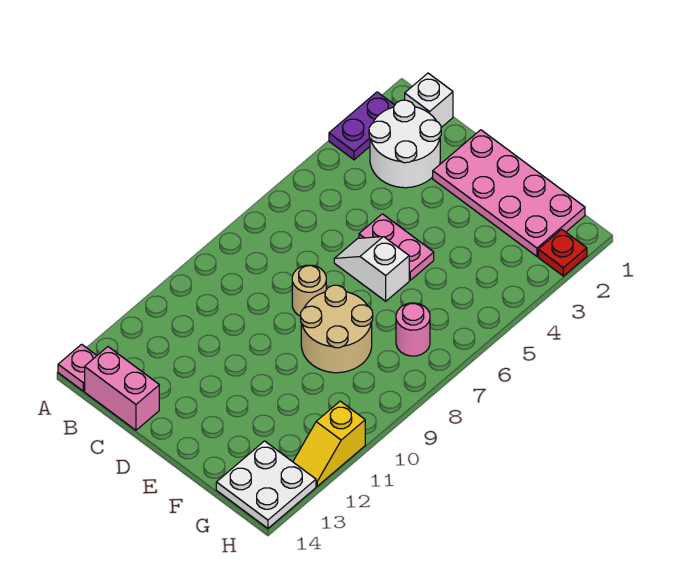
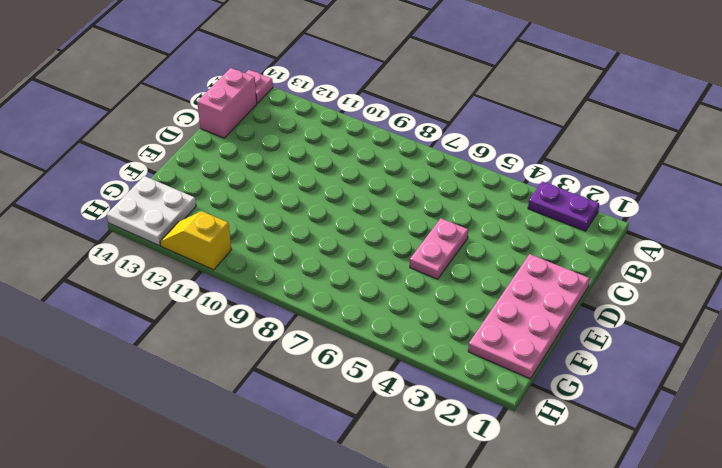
none -> white brick B1 level 1
none -> white round brick B2:C3 level 1
none -> white slope D6:E6 level 1 top E

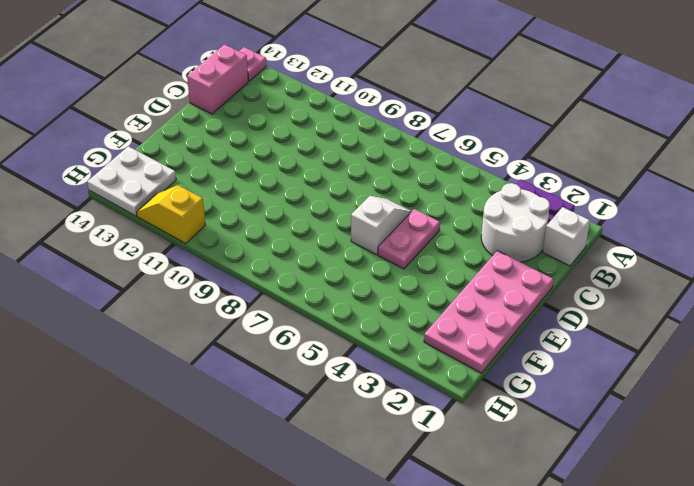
none -> tan round brick D8 level 1
none -> tan round brick E8:F9 level 1
none -> pink round brick G7 level 1

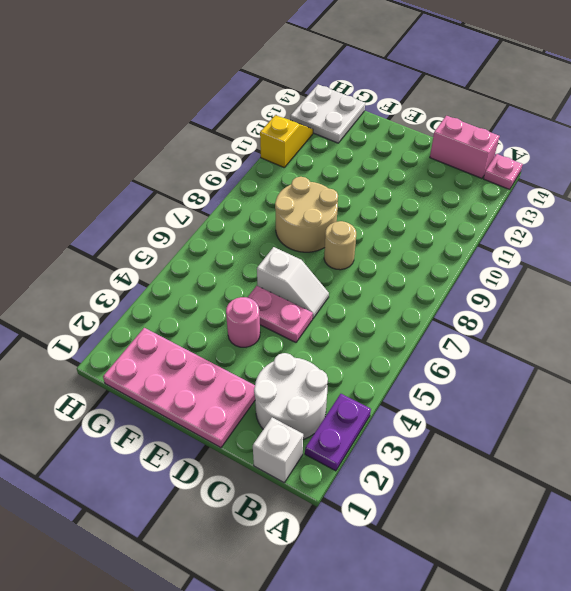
pink round brick E4 level 1 -> pink round brick G7 level 1
none -> red plate H2 level 1

